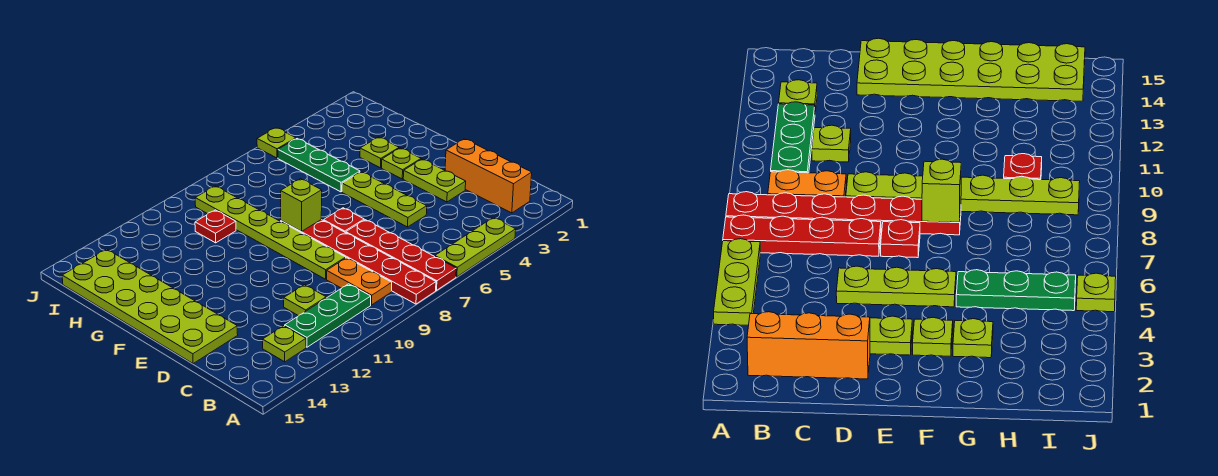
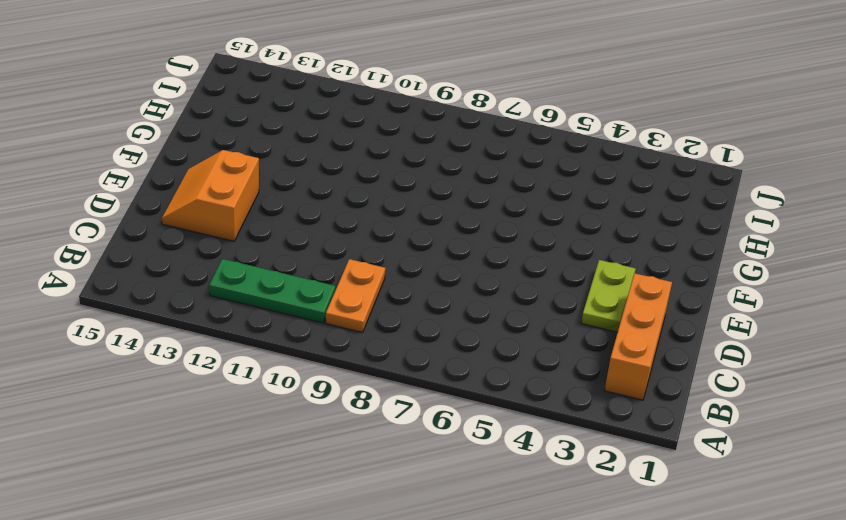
orange slope D13:E14 level 1 top 13 -> lime plate D14:I15 level 1
none -> lime plate A4:A6 level 1
none -> red plate A7:D7 level 1
none -> red plate A8:F8 level 1

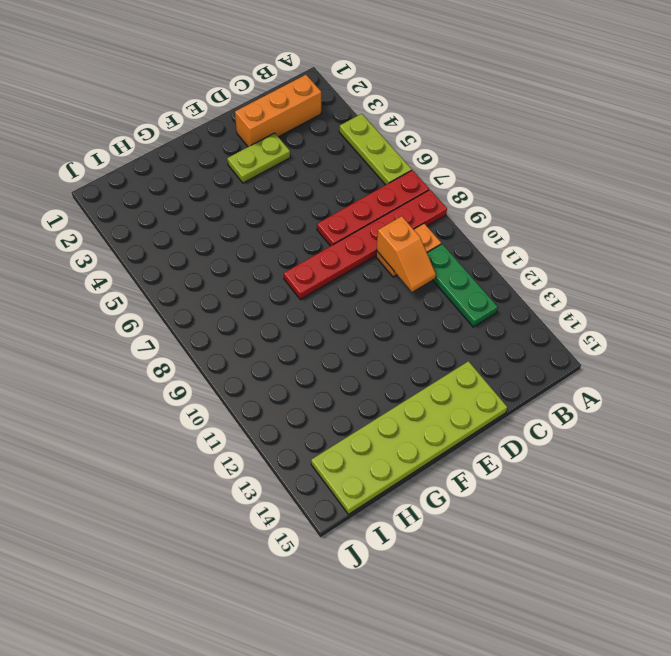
orange slope C9:C10 level 2 top 9 -> none
none -> lime plate B13 level 1
none -> lime plate C11 level 1
none -> lime plate D5:F5 level 1

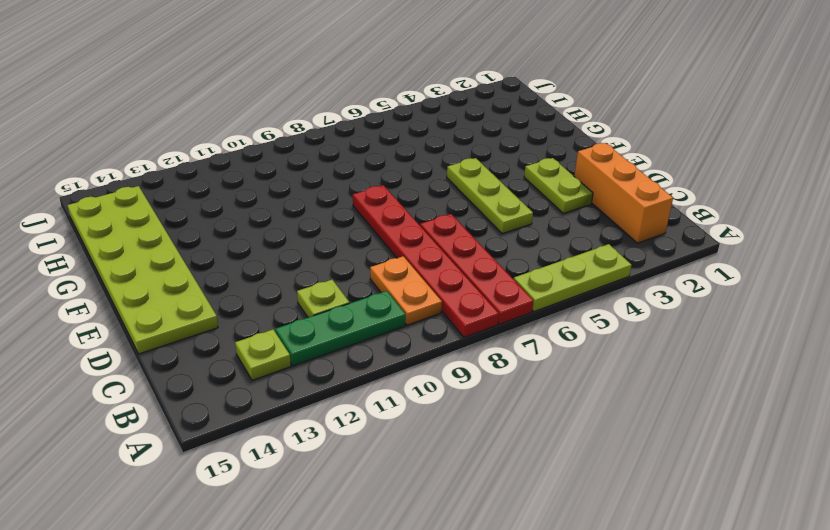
none -> lime plate D9:I9 level 1
none -> red plate E7 level 1
none -> lime plate F3 level 1

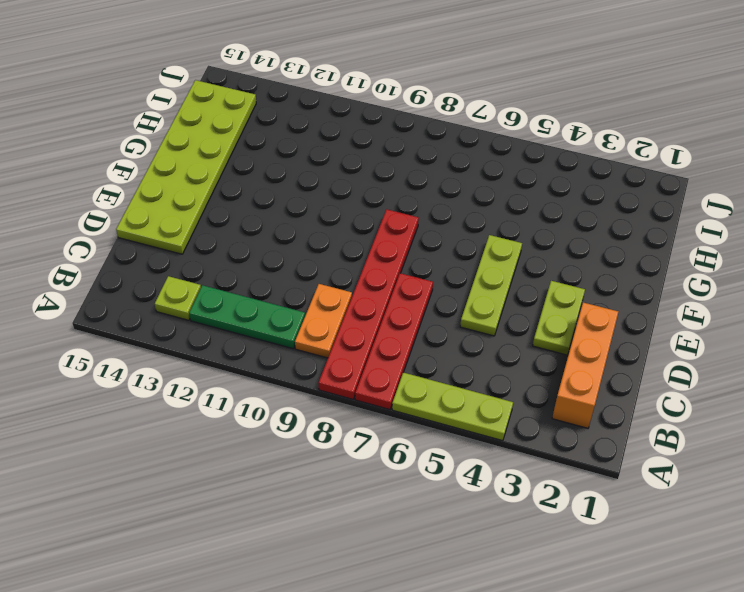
none -> lime plate C11 level 1
none -> lime plate D9:I9 level 1
none -> red plate E7 level 1

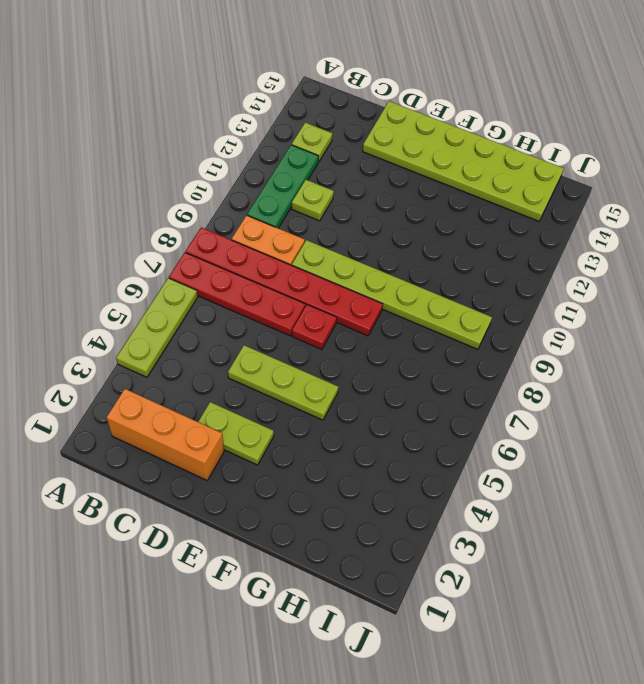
none -> lime plate F3 level 1
none -> lime plate G3 level 1
none -> green plate G5:I5 level 1

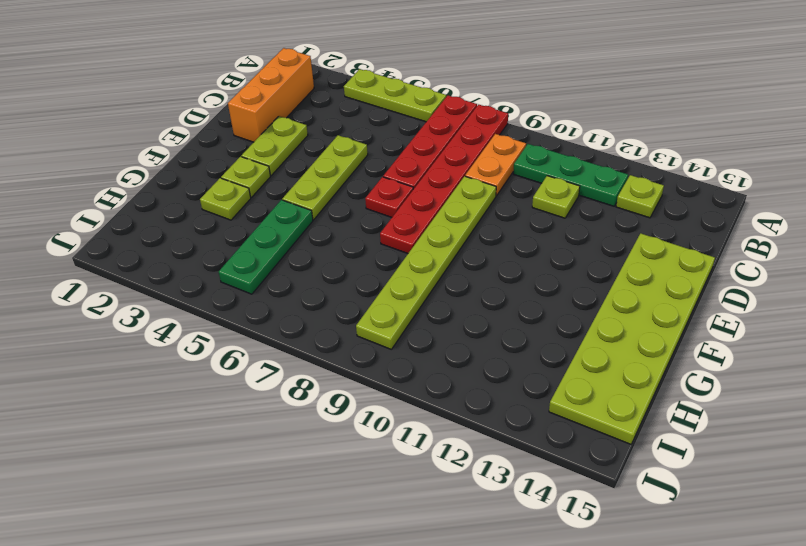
none -> red plate H10 level 1
none -> lime plate J5 level 1
none -> lime brick F8 level 2

